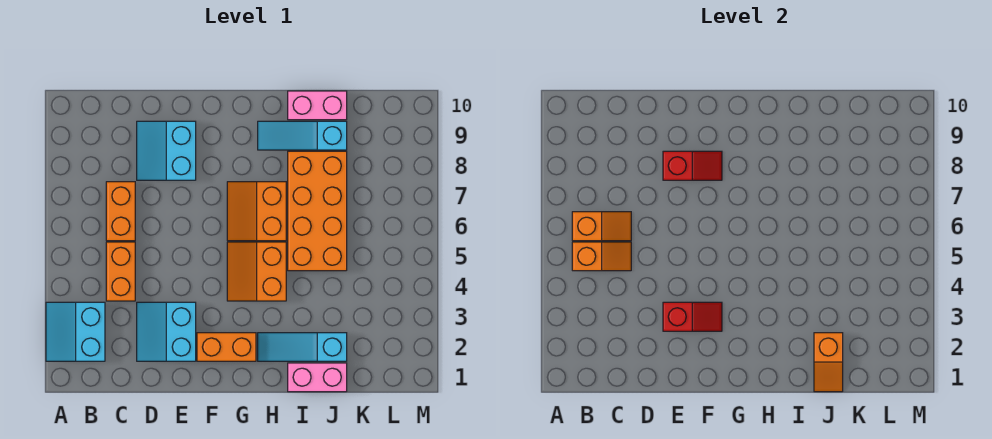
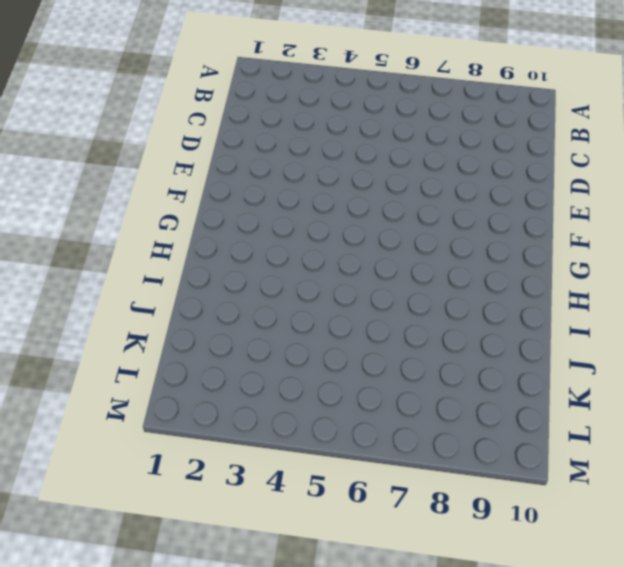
none -> cyan slope A2:B3 level 1 top B
none -> orange brick C4:C5 level 1
none -> orange brick C6:C7 level 1

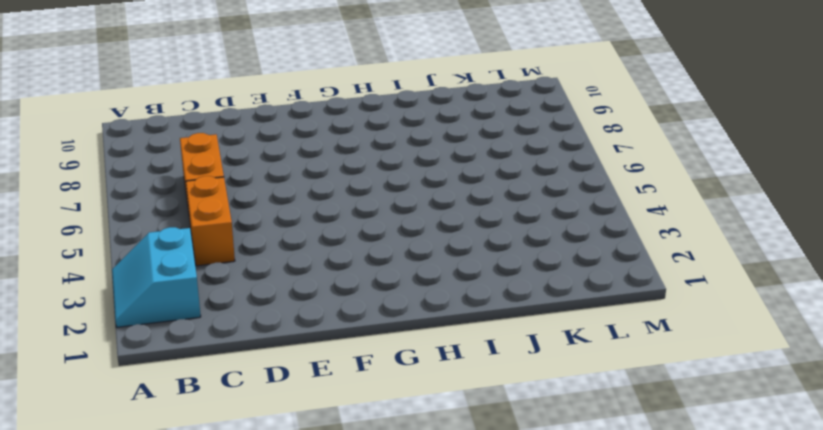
none -> cyan slope D2:E3 level 1 top E
none -> cyan slope D8:E9 level 1 top E
none -> orange brick F2:G2 level 1

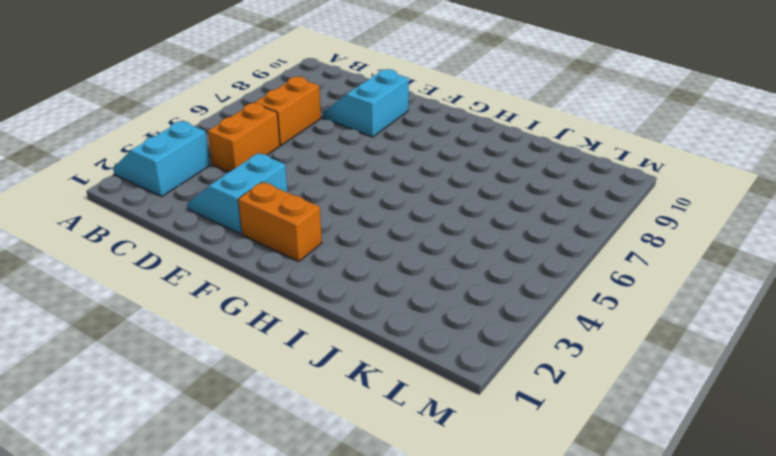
none -> orange slope G4:H5 level 1 top H
none -> orange slope G6:H7 level 1 top H
none -> cyan slope H2:J2 level 1 top J

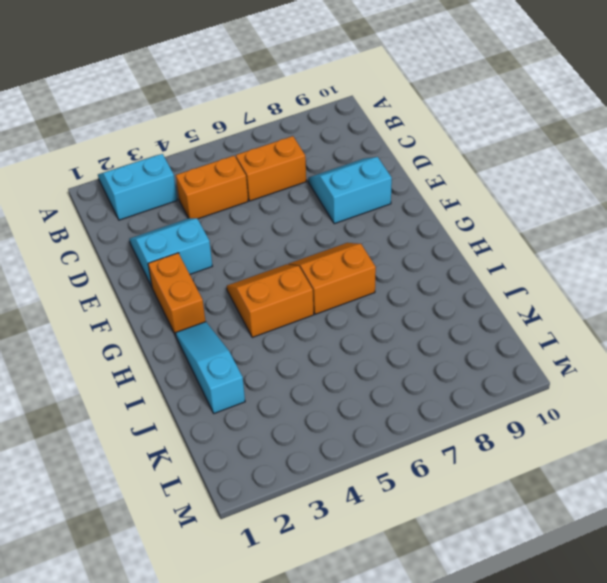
none -> cyan slope H9:J9 level 1 top J
none -> pink brick I1:J1 level 1
none -> orange brick I5:J8 level 1

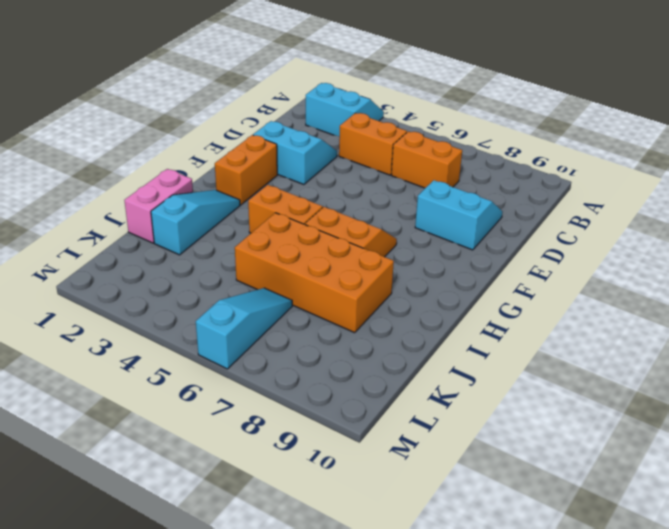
cyan slope K6:M6 level 1 top M -> cyan slope H9:J9 level 1 top J
none -> pink brick I10:J10 level 1
none -> orange slope B5:C5 level 2 top B
none -> orange slope B6:C6 level 2 top B

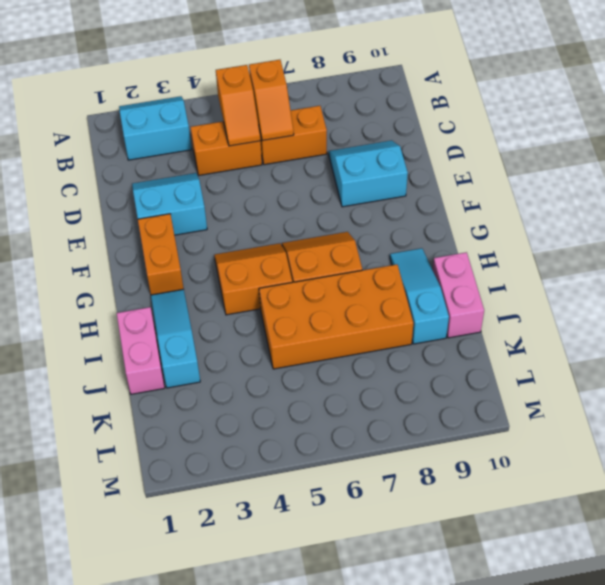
none -> red slope E3:F3 level 2 top E
none -> red slope E8:F8 level 2 top E
none -> orange slope J1:J2 level 2 top 2

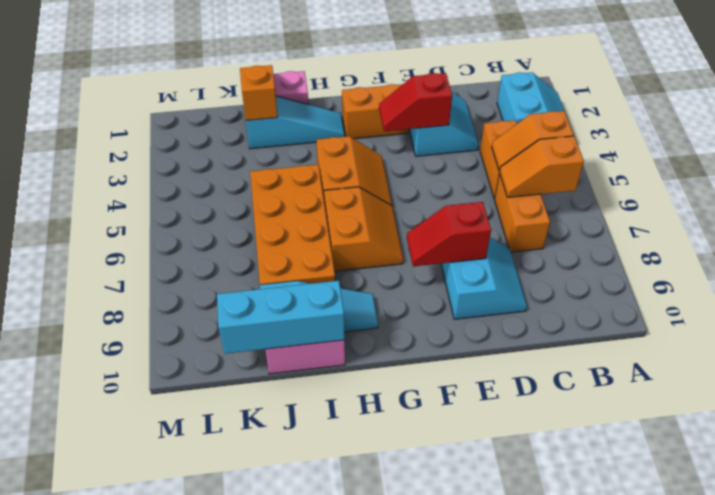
cyan brick I10:K10 level 2 -> none

